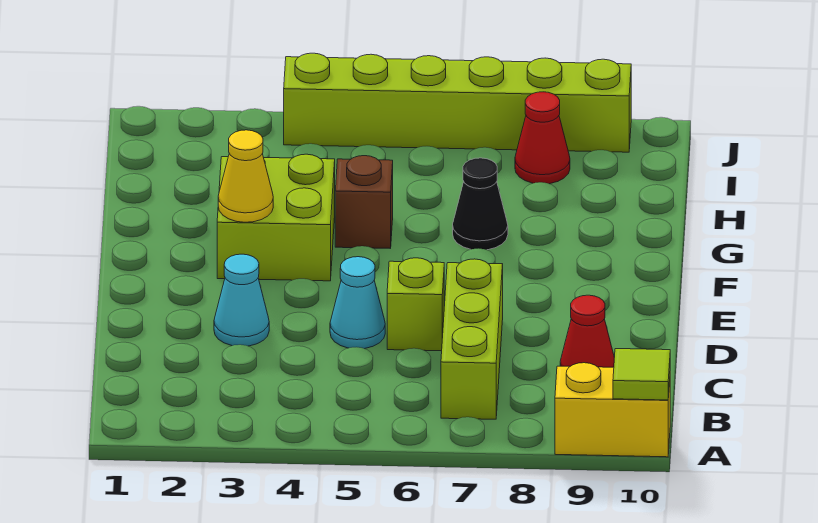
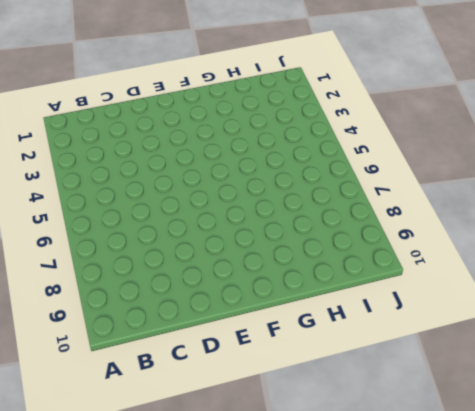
none -> yellow brick A9:A10 level 1
none -> lime brick B7:D7 level 1
none -> red cone C9 level 1

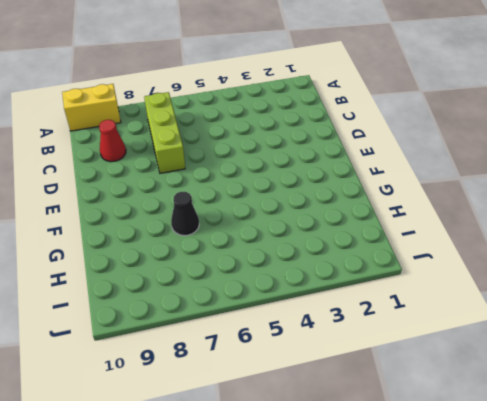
none -> cyan cone D3 level 1
none -> cyan cone D5 level 1
none -> lime brick D6 level 1

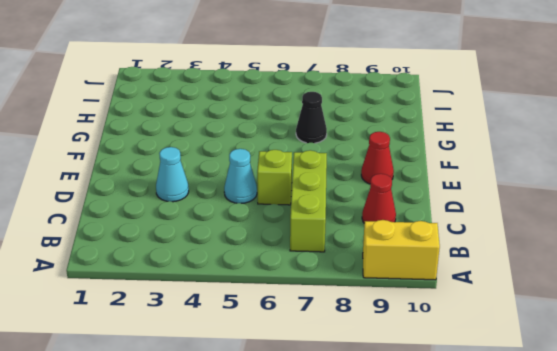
red cone E9 level 1 -> red cone I8 level 1
none -> lime brick F3:G4 level 1
none -> brown brick G5 level 1
none -> lime brick J4:J9 level 1

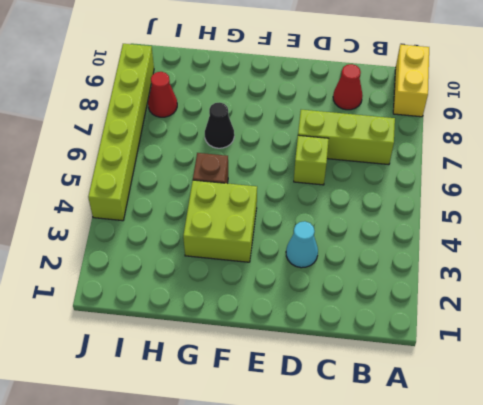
none -> cyan cone D5 level 1
none -> lime tile A10 level 2
none -> yellow cone F3 level 2

